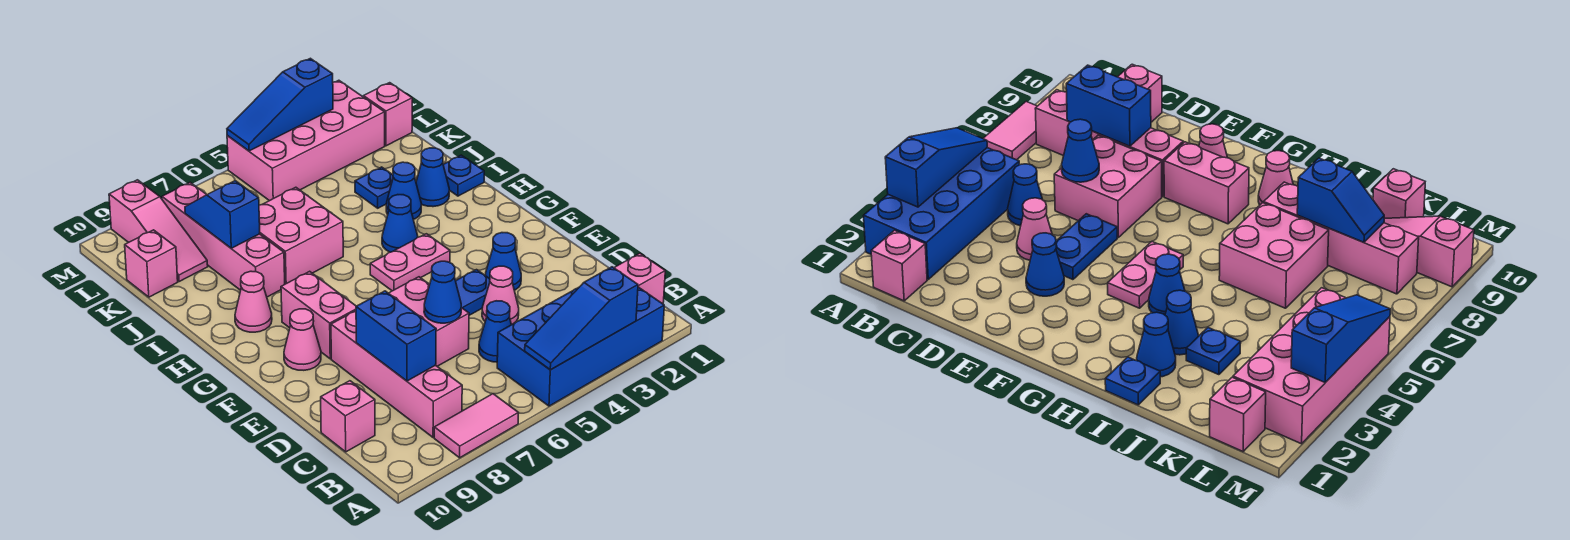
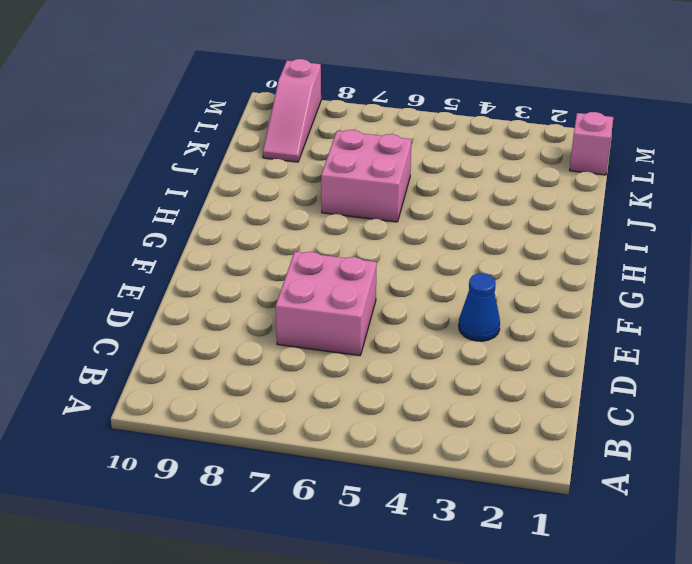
none -> blue brick A2:B5 level 1
none -> pink tile A7:A8 level 1
none -> pink brick B1 level 1
none -> pink brick B8:E8 level 1

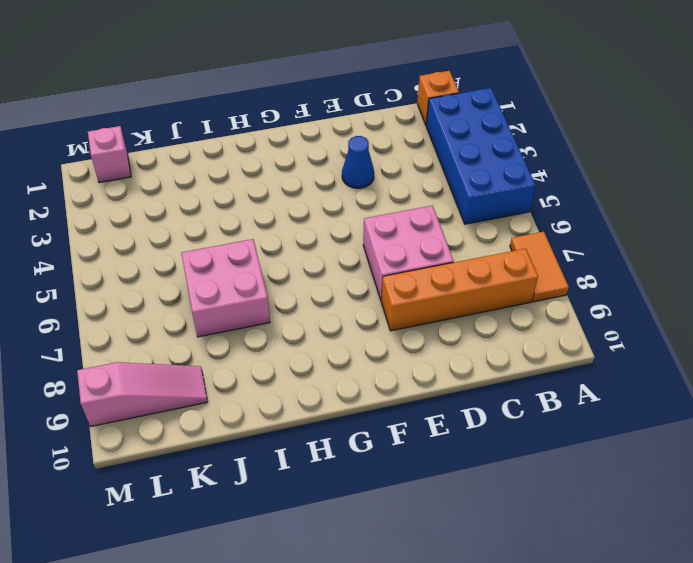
orange tile A7:A8 level 1 -> pink tile A7:A8 level 1
orange brick B1 level 1 -> pink brick B1 level 1
orange brick B8:E8 level 1 -> pink brick B8:E8 level 1
none -> blue cone C5 level 1
none -> pink brick C10 level 1
none -> pink cone D4 level 1
none -> blue plate E4:E5 level 1

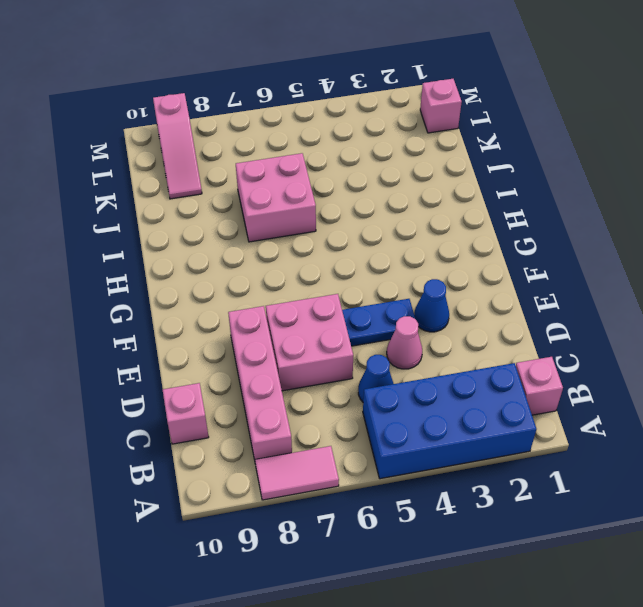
none -> pink brick F8:G8 level 1
none -> pink cone F9 level 1
none -> pink plate G4:G5 level 1
none -> blue cone H4 level 1

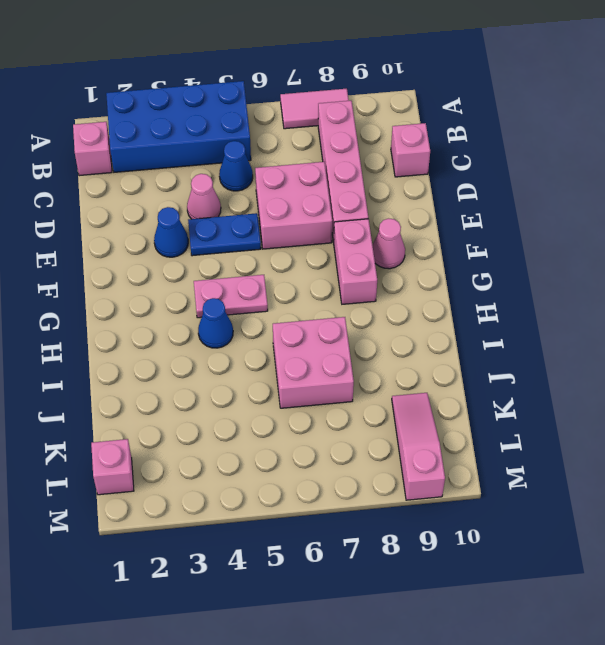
none -> pink cone H9 level 1
none -> blue plate I1 level 1
none -> blue cone I2 level 1
none -> blue cone I3 level 1

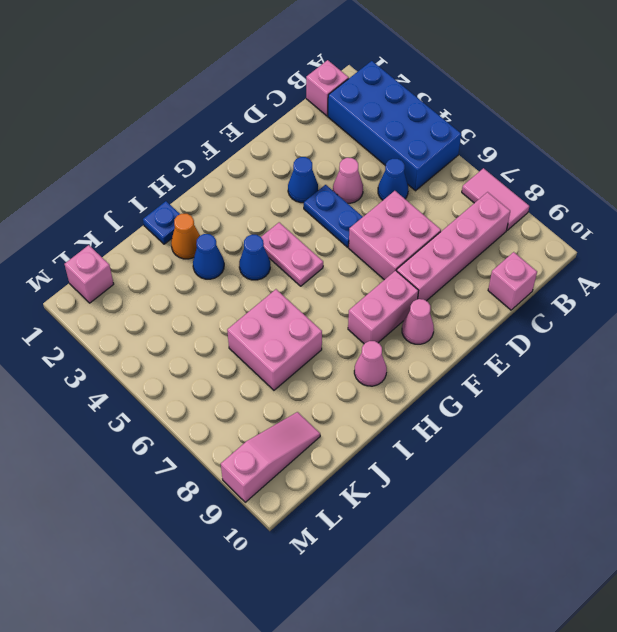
orange cone I2 level 1 -> blue cone I2 level 1
none -> pink brick I8:L8 level 1
none -> blue plate J3 level 1
none -> pink brick K10 level 1
none -> pink brick L2:M5 level 1

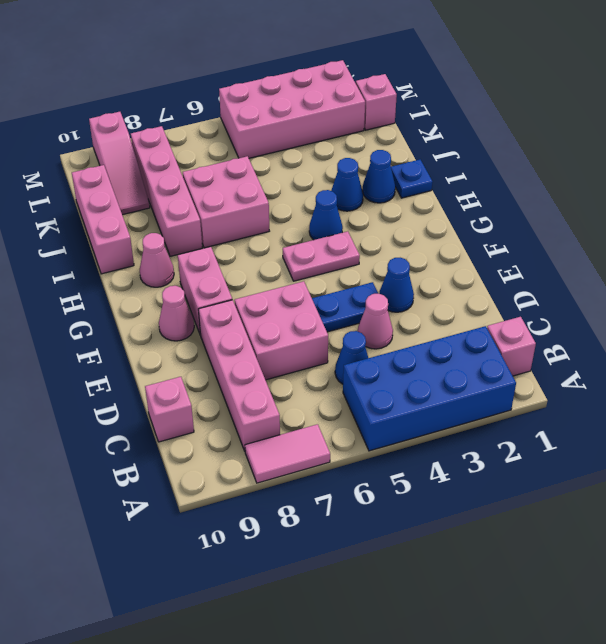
pink brick I10:K10 level 1 -> pink brick K10 level 1
none -> blue plate J3 level 1
none -> blue slope A3:A5 level 2 top 3
none -> blue brick C8:D8 level 2
none -> blue cone D6 level 2

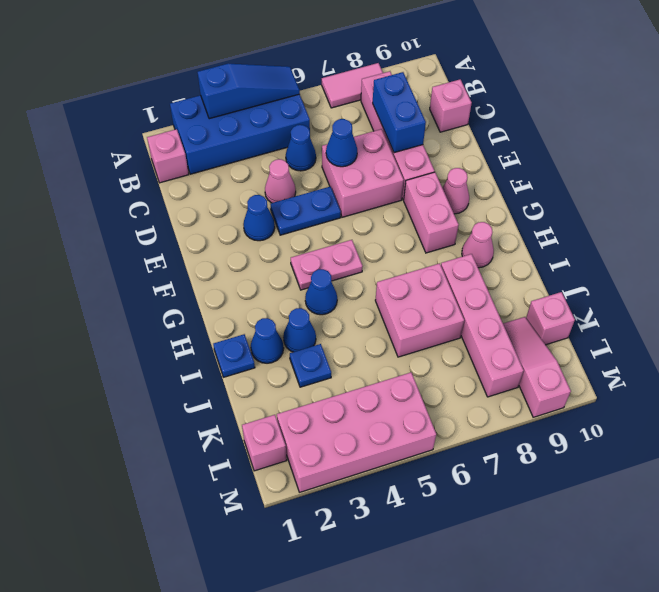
none -> blue slope J8:K8 level 2 top J
none -> blue slope M3:M5 level 2 top 3

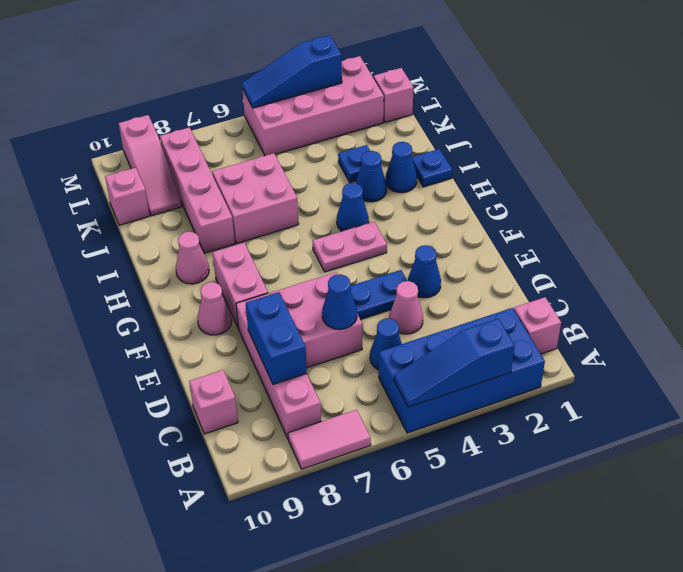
none -> blue slope J8:K8 level 2 top J

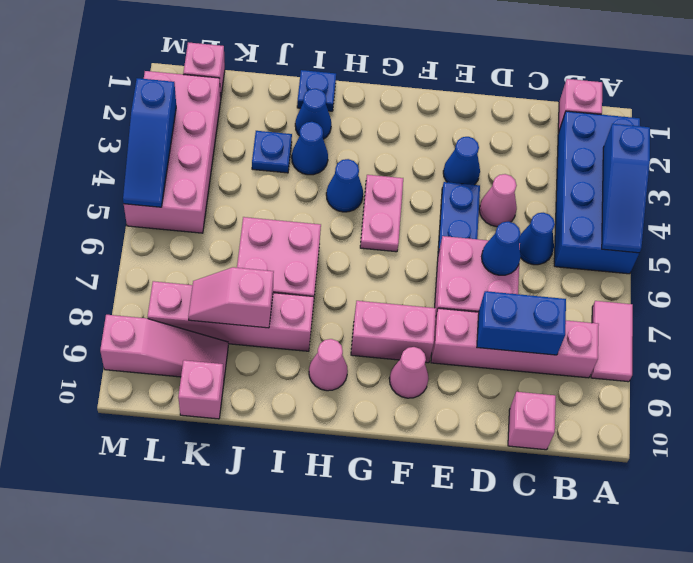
pink slope J8:K8 level 2 top J -> blue slope J8:K8 level 2 top J

